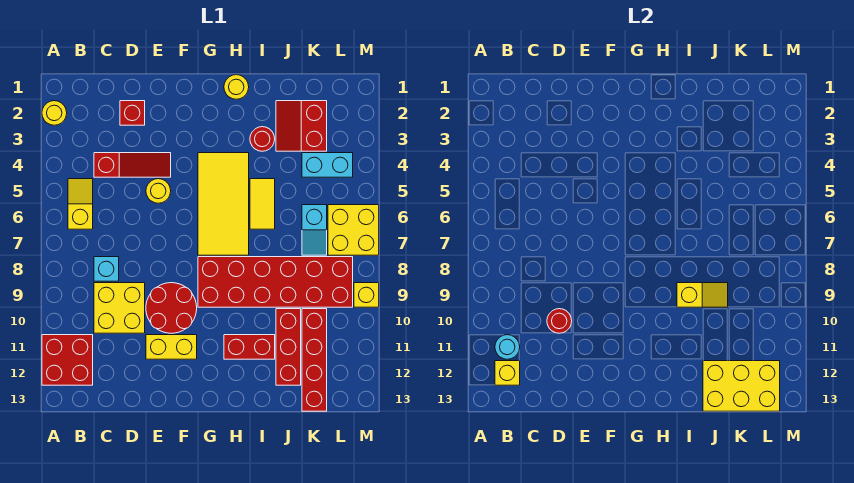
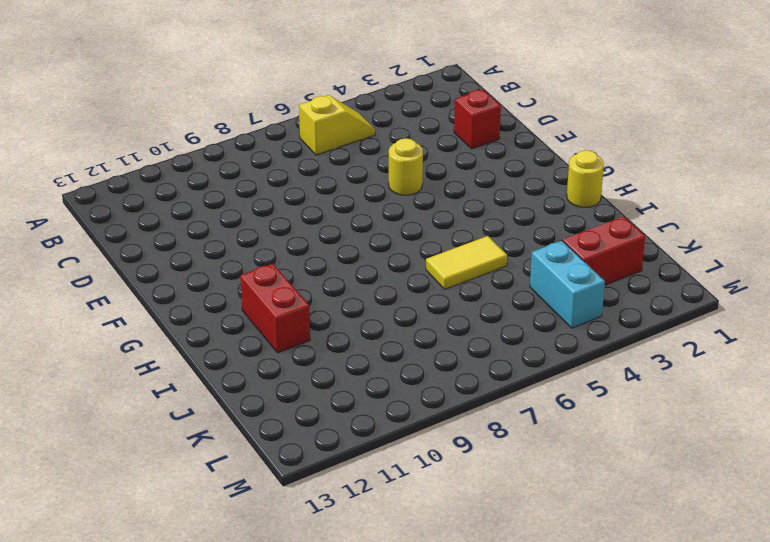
none -> yellow round brick A2 level 1
none -> red brick A11:B12 level 1
none -> red slope C4:E4 level 1 top C

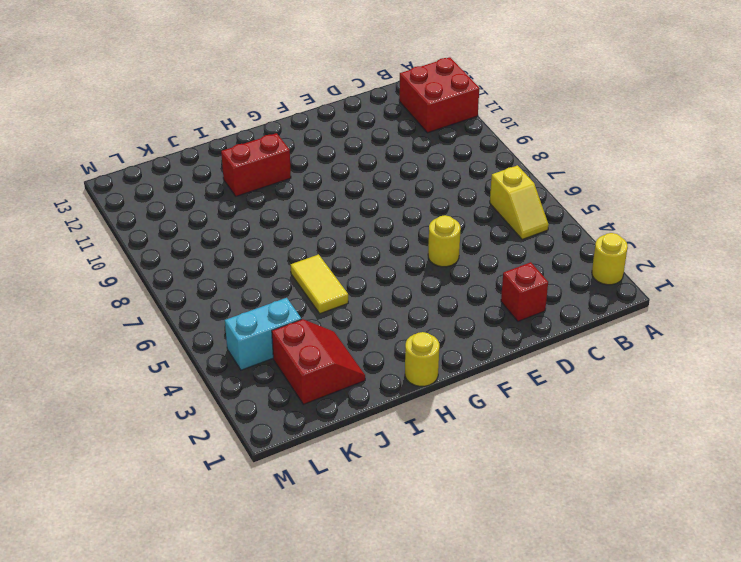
none -> red slope C4:E4 level 1 top C
none -> cyan brick C8 level 1
none -> yellow brick C9:D10 level 1

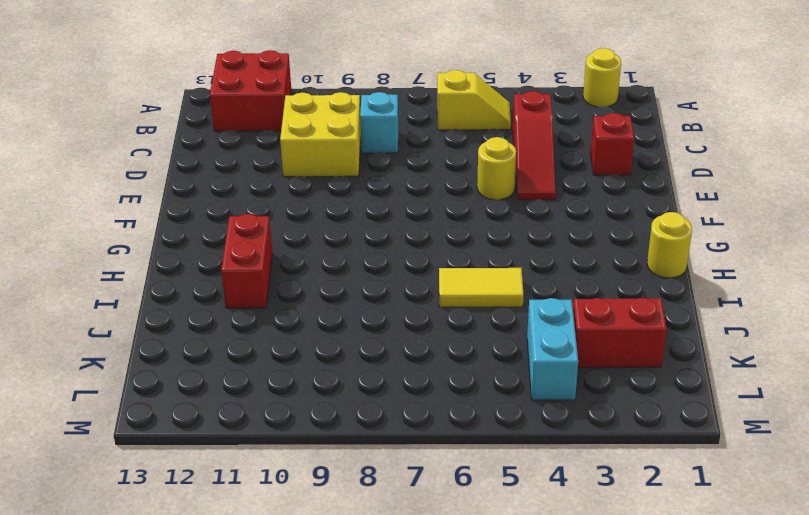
none -> red round brick E9:F10 level 1
none -> yellow brick E11:F11 level 1
none -> yellow tile G4:H7 level 1

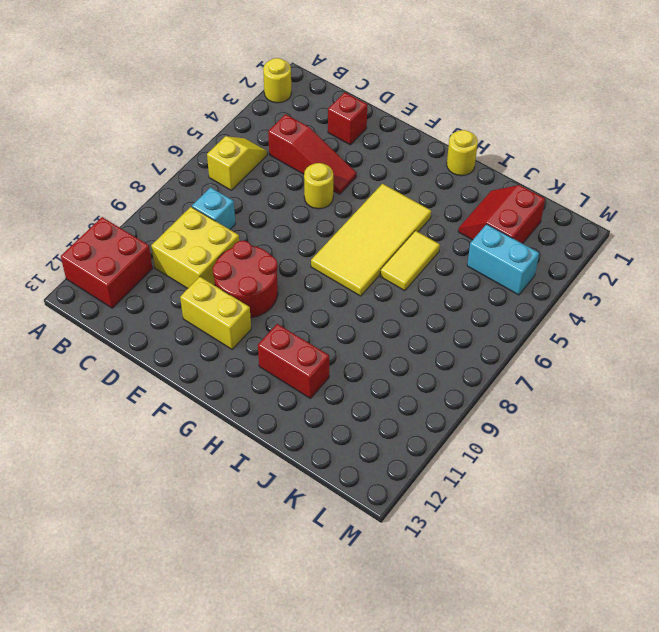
none -> red brick G8:L9 level 1
none -> red round brick I3 level 1
none -> red brick J10:J12 level 1

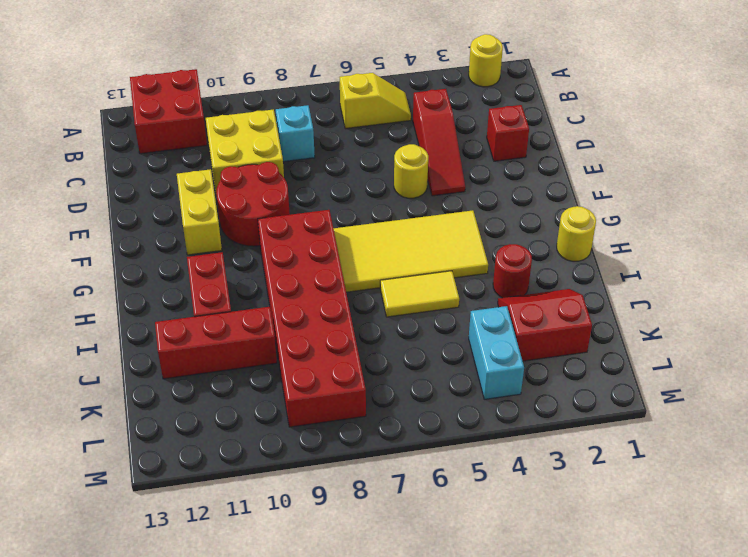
none -> cyan slope K6:K7 level 1 top 6
none -> red brick K10:K13 level 1
none -> yellow brick L6:M7 level 1

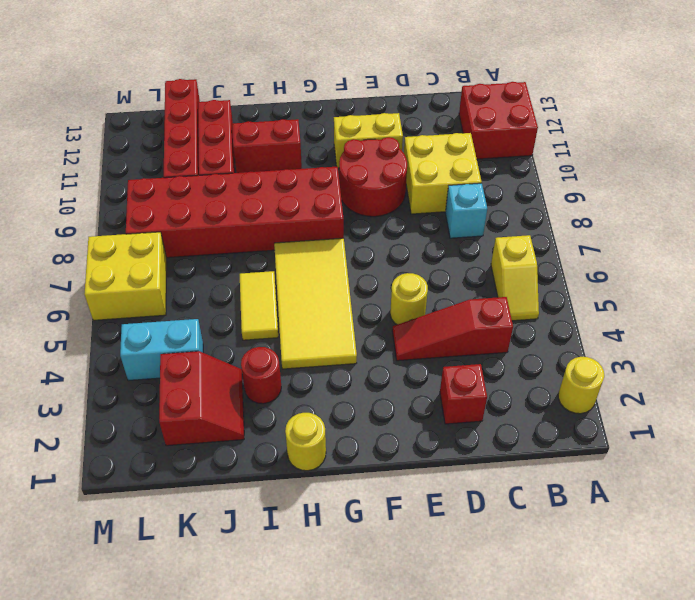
none -> cyan slope K6:K7 level 1 top 6
none -> yellow brick M9 level 1
none -> cyan round brick B11 level 2

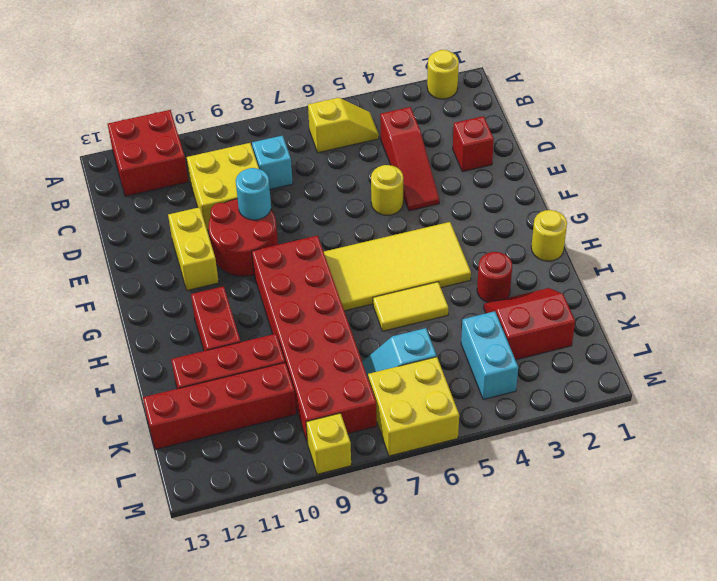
cyan round brick E9 level 2 -> cyan round brick B11 level 2
none -> yellow brick B12 level 2
none -> red round brick D10 level 2
none -> yellow slope I9:J9 level 2 top I

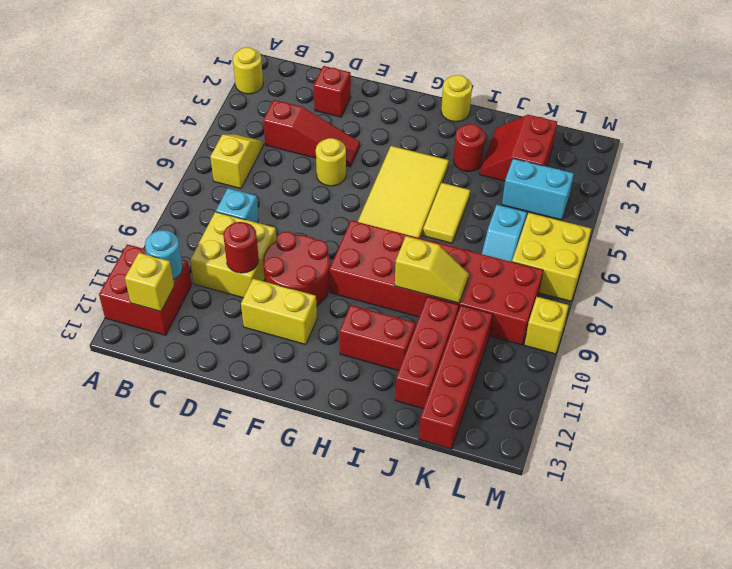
none -> yellow brick J12:L13 level 2

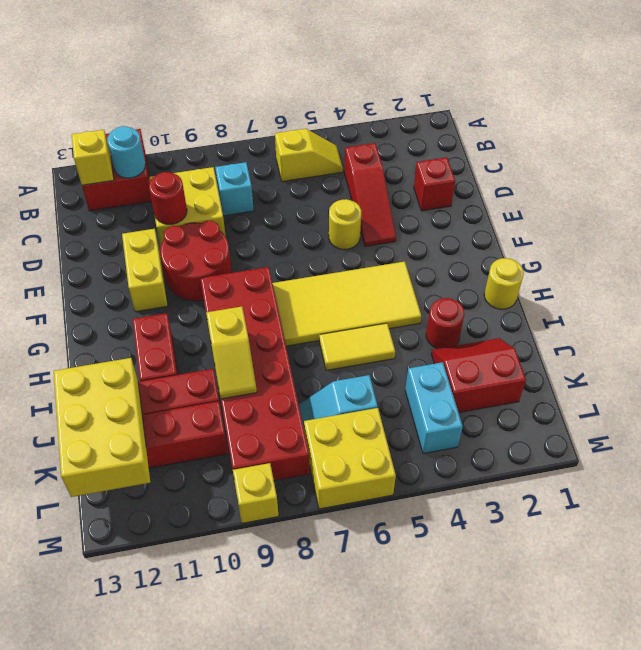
none -> yellow round brick A2 level 1

